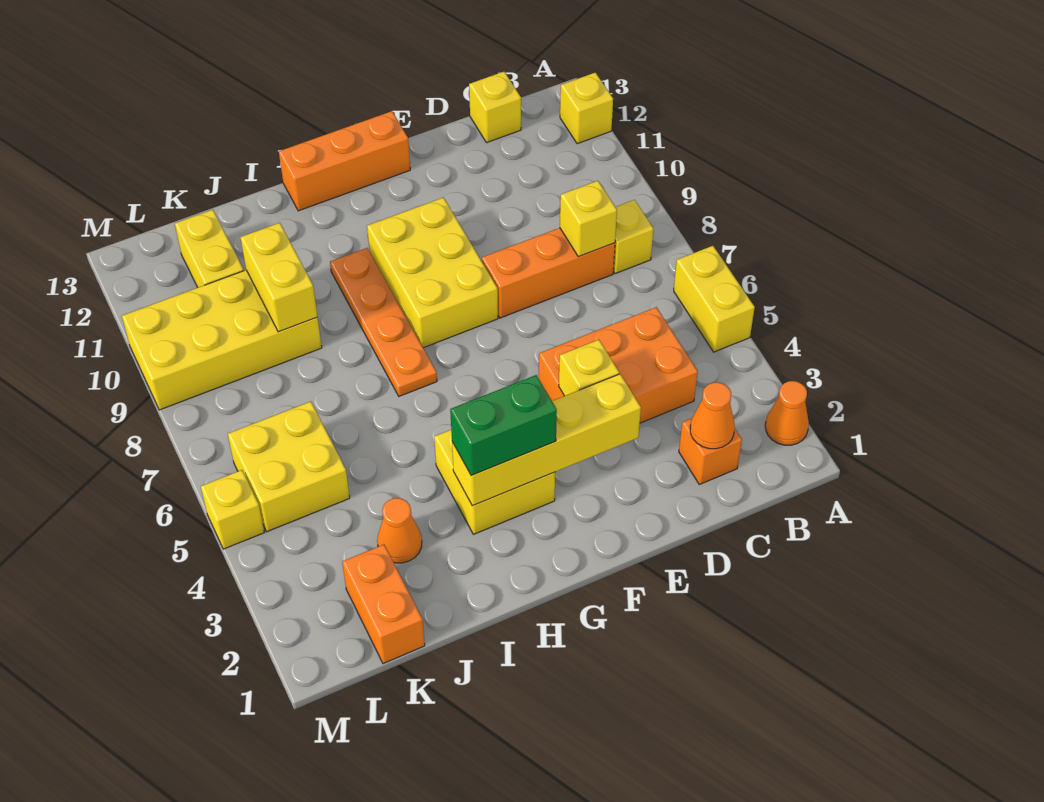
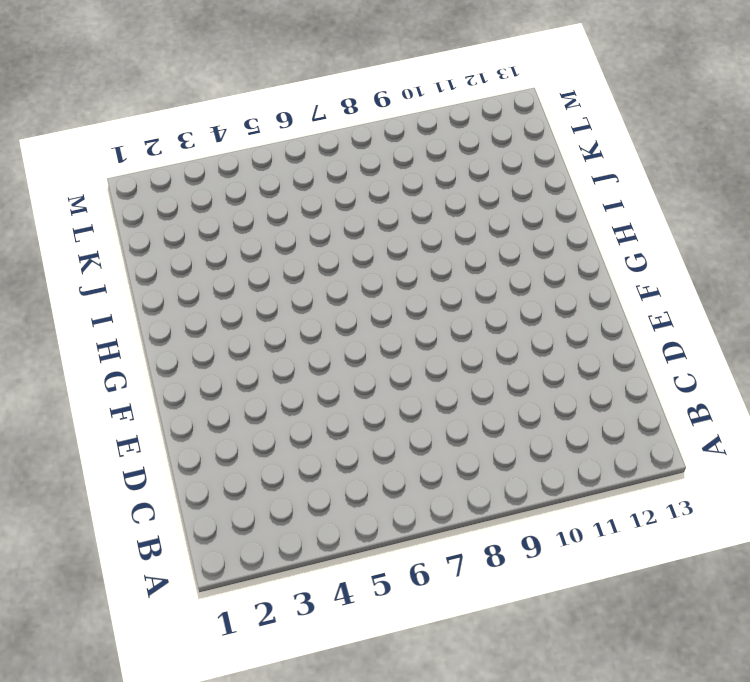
none -> orange cone A2 level 1
none -> yellow brick A5:A6 level 1
none -> yellow brick A12 level 1

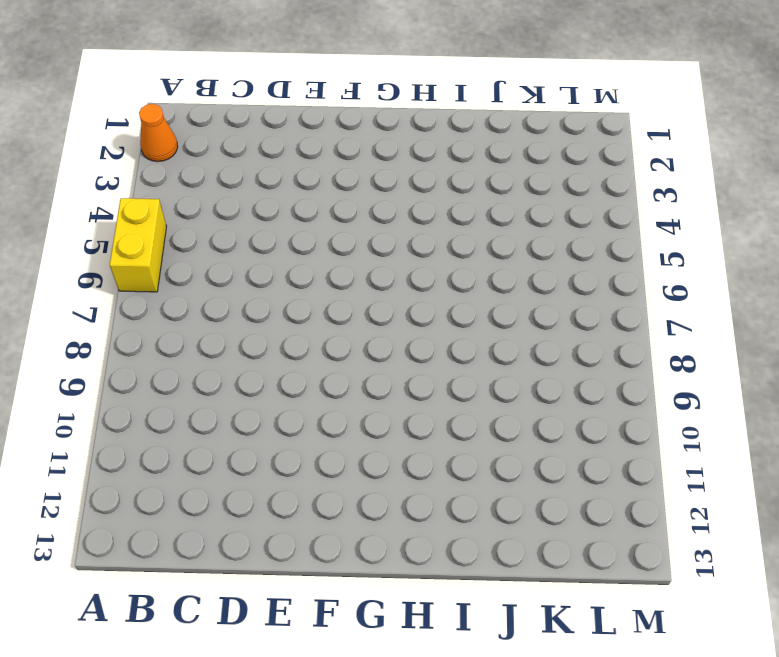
none -> yellow brick A12 level 1
none -> yellow brick B8 level 1
none -> orange brick C2 level 1

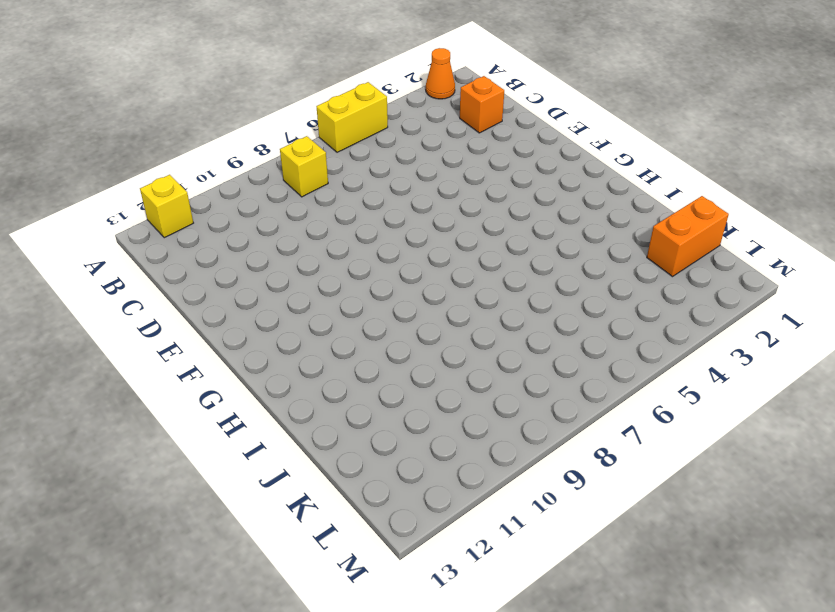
none -> orange brick C4:E5 level 1
none -> orange brick C8:E8 level 1
none -> yellow brick C13 level 1

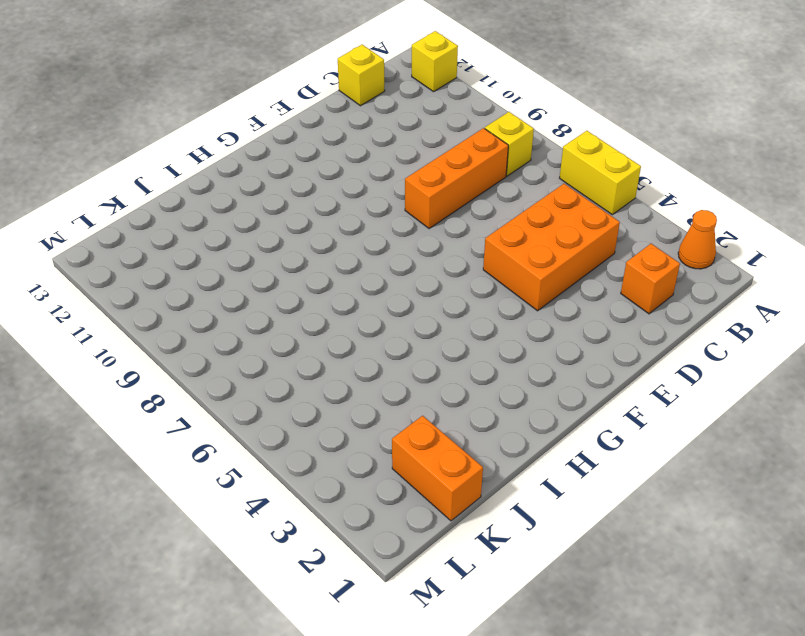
none -> yellow brick F8:G10 level 1
none -> orange brick F13:H13 level 1
none -> yellow brick G3:H4 level 1

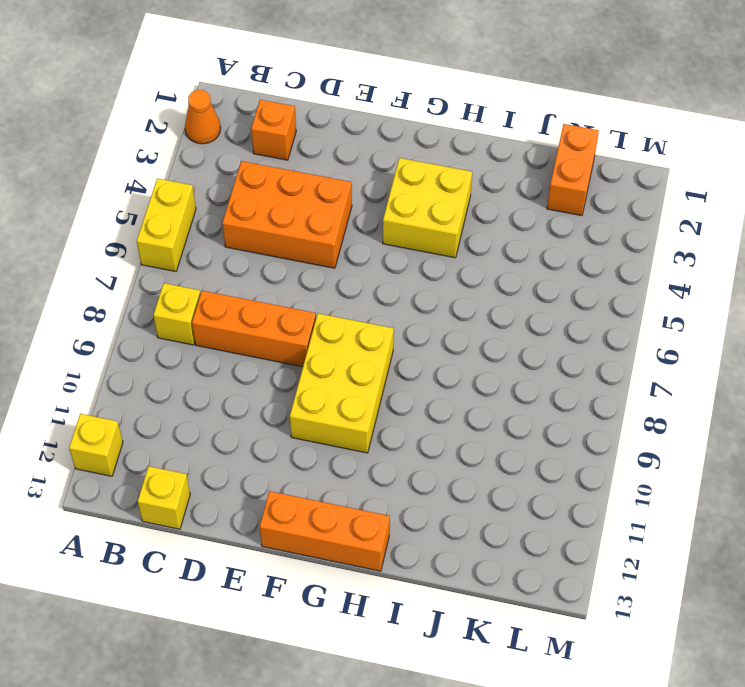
none -> orange plate H7:H10 level 1
none -> orange cone J3 level 1
none -> yellow brick J9:M10 level 1

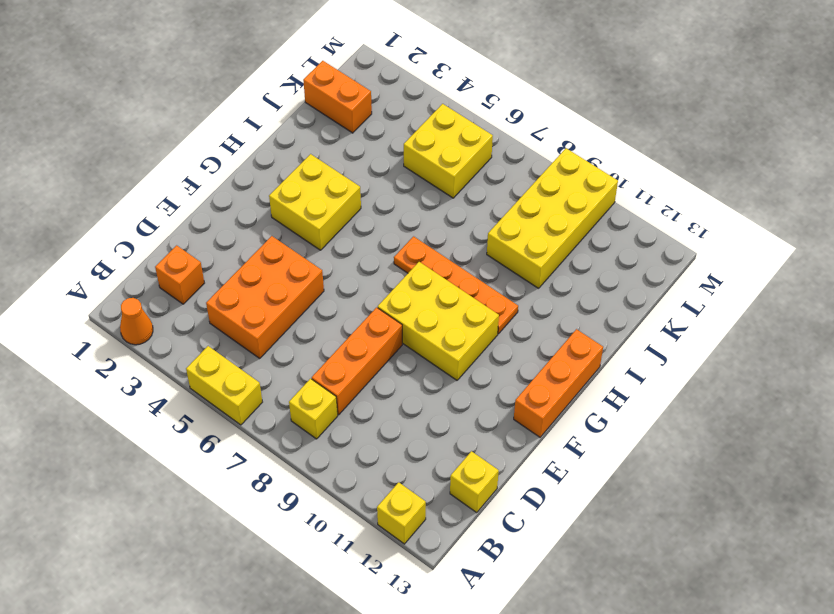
none -> orange cone J3 level 1
none -> yellow brick K11:K12 level 1
none -> yellow brick M5 level 1

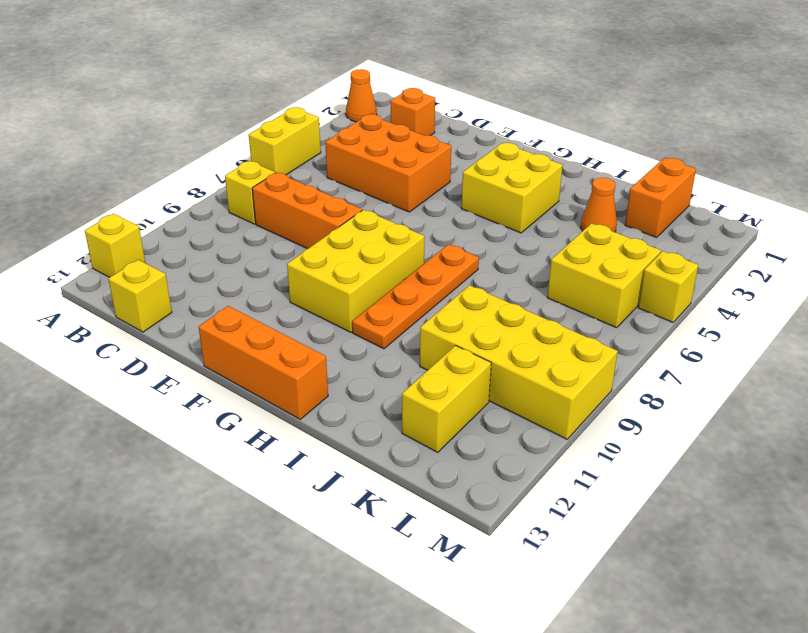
none -> orange cone C2 level 2
none -> yellow brick C8 level 2
none -> yellow brick E3:H3 level 2

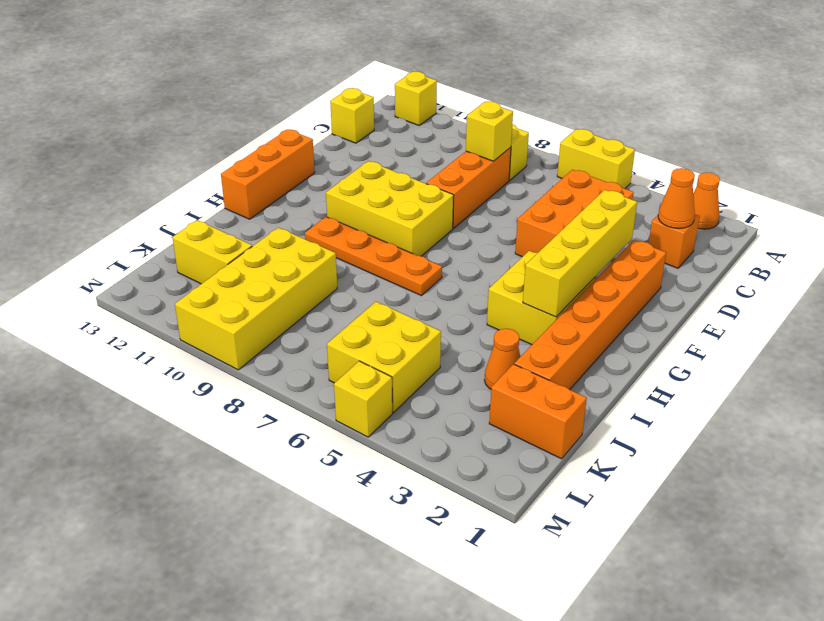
orange brick E2:J2 level 1 -> none
none -> yellow brick E4 level 2
none -> yellow brick J9:J10 level 2
none -> green brick G3:H3 level 3

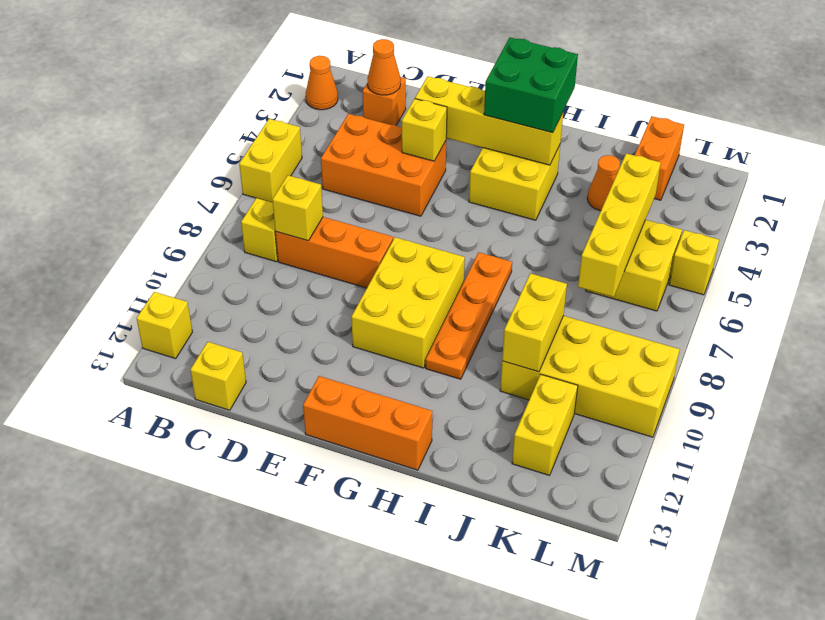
green brick G2:H3 level 3 -> green brick G3:H3 level 3
yellow brick K4:K7 level 2 -> none

